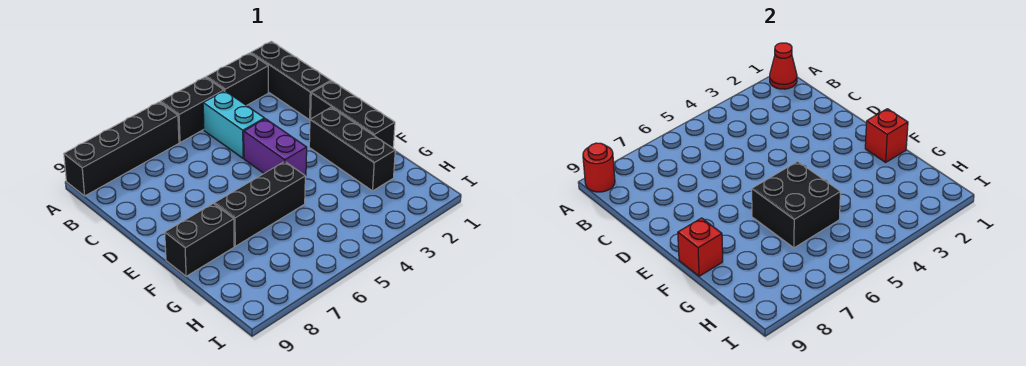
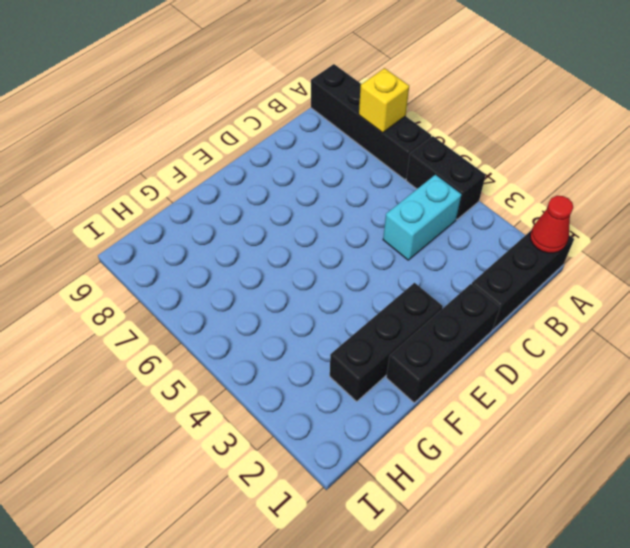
yellow brick A7 level 2 -> none
none -> black brick A2:A3 level 1
none -> purple brick D4:E4 level 1
none -> black brick F5:F7 level 1

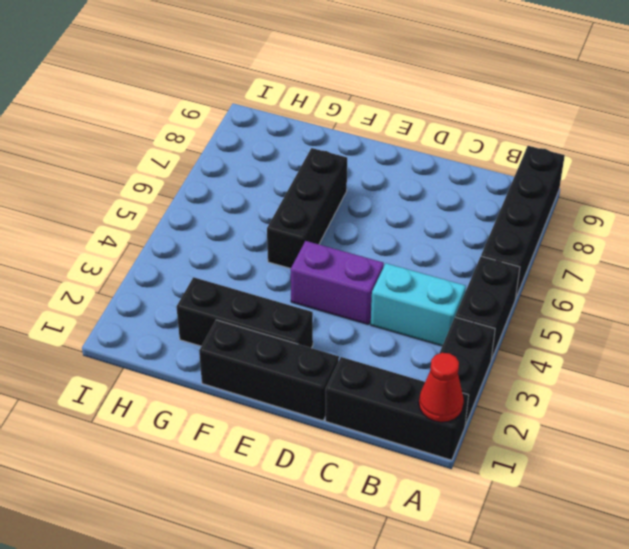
none -> black brick F8:F9 level 1
none -> red round brick A9 level 2
none -> red brick F1 level 2

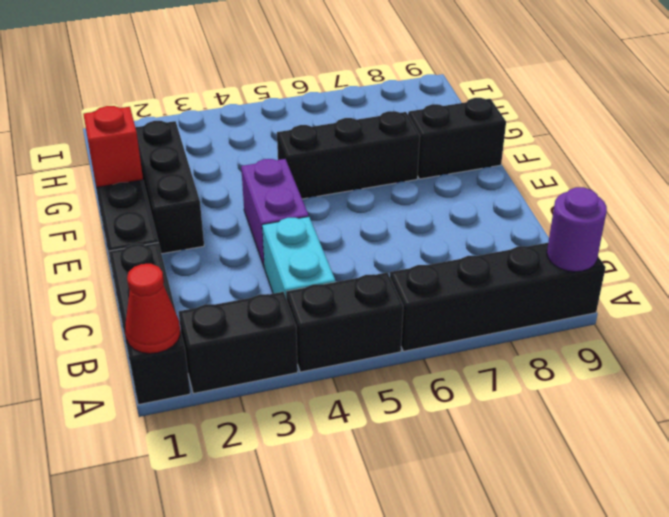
purple round brick A9 level 2 -> red round brick A9 level 2
none -> black brick F5:G6 level 2
none -> red brick F9 level 2

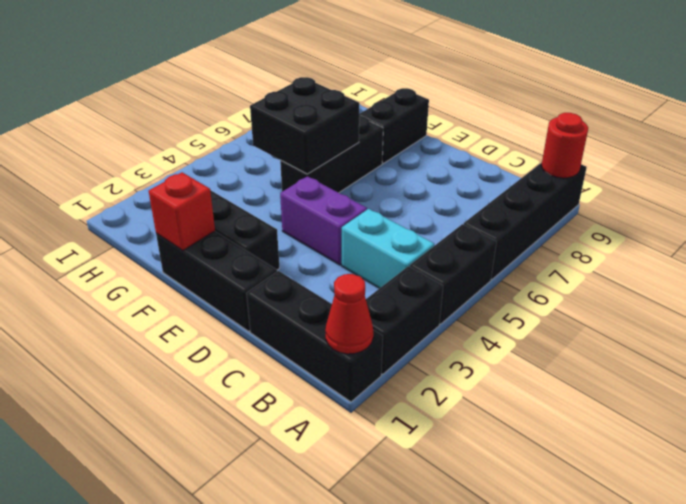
none -> red brick F9 level 2

